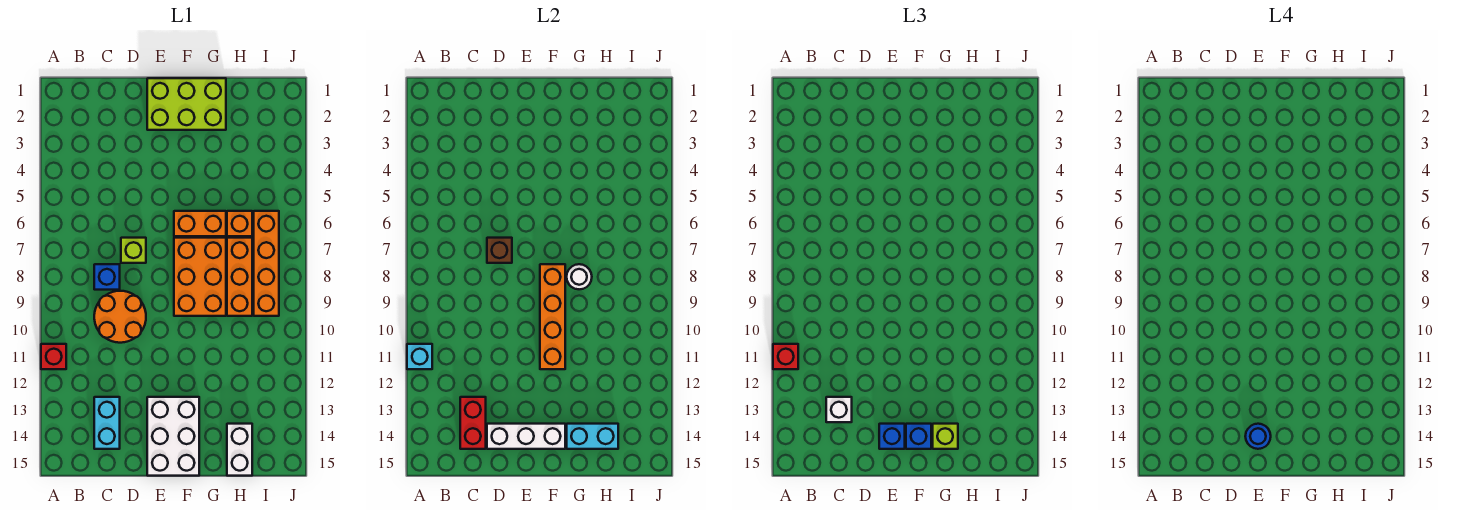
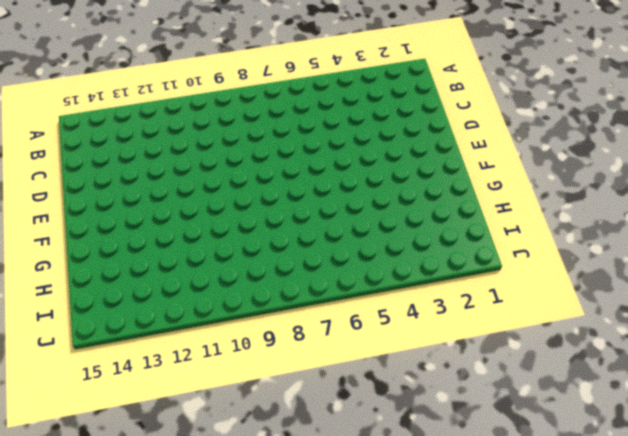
none -> red brick A11 level 1
none -> blue brick C8 level 1
none -> orange round brick C9:D10 level 1

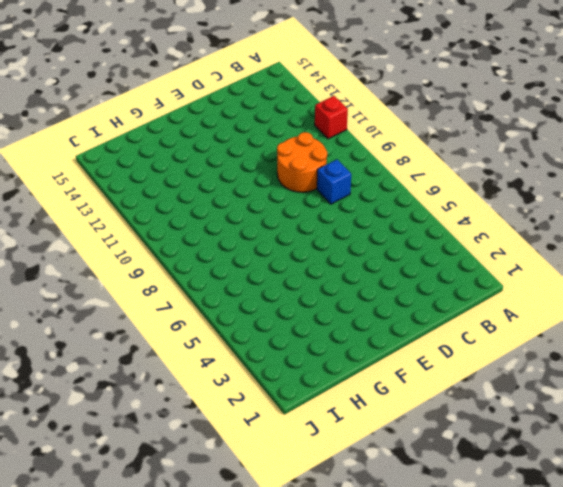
none -> cyan brick C13:C14 level 1
none -> lime brick D7 level 1
none -> lime brick E1:G2 level 1

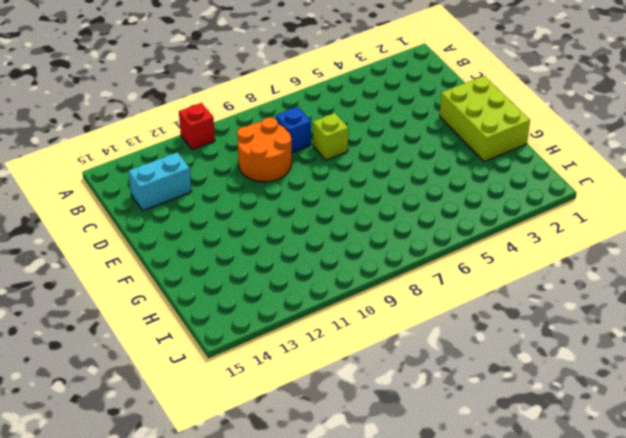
none -> white brick E13:F15 level 1
none -> orange brick F6:G6 level 1
none -> orange brick F7:G9 level 1

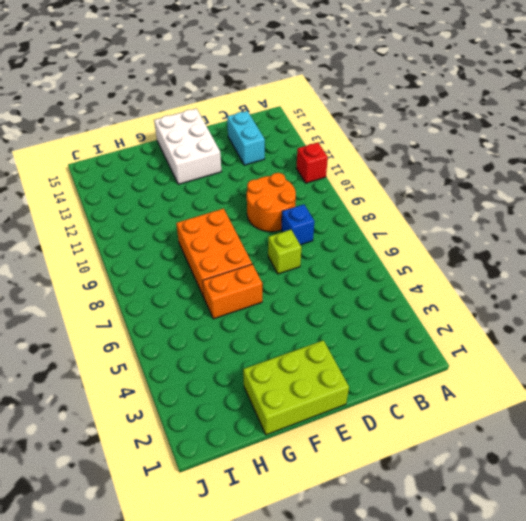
none -> orange brick H6 level 1
none -> orange brick H7:H9 level 1
none -> white brick H14:H15 level 1

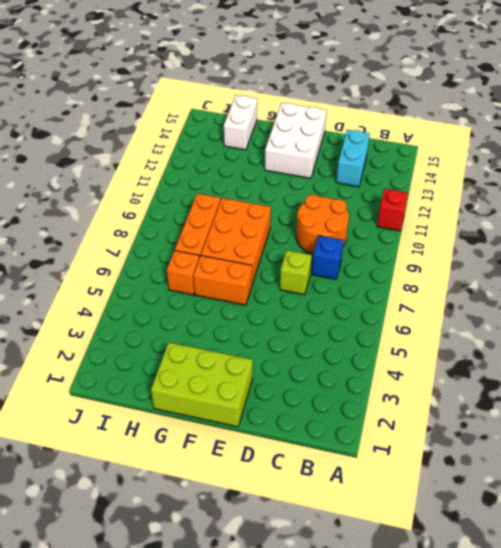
none -> orange brick I6:I9 level 1
none -> cyan brick A11 level 2
none -> red brick C13:C14 level 2

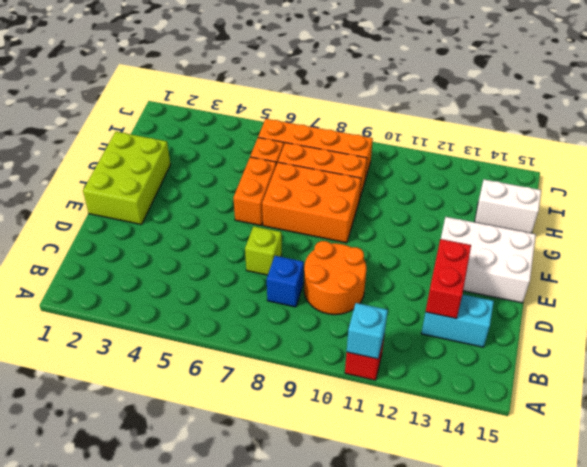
red brick C13:D13 level 2 -> red brick C13:C14 level 2
none -> brown brick D7 level 2
none -> white brick D14:F14 level 2
none -> orange brick F8:F11 level 2

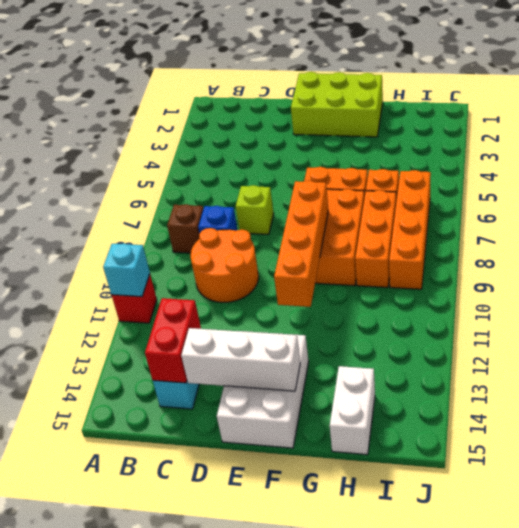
brown brick B8 level 1 -> brown brick D7 level 2
none -> white round brick G8 level 2
none -> cyan brick G14:H14 level 2
none -> red brick A11 level 3

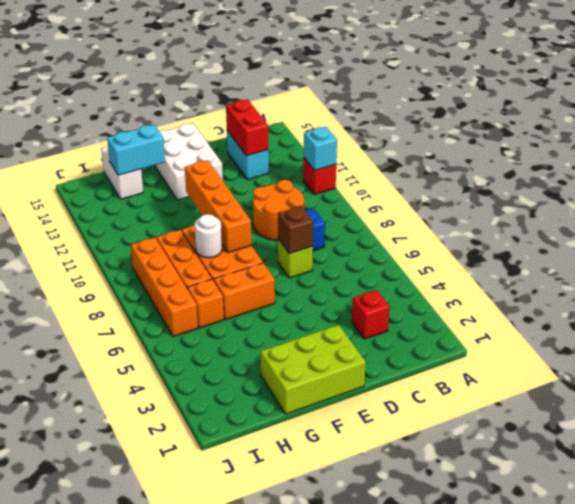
red brick C3 level 1 -> red brick A11 level 3
none -> white brick D14:F14 level 2
none -> white brick C13 level 3
none -> blue brick E14 level 3

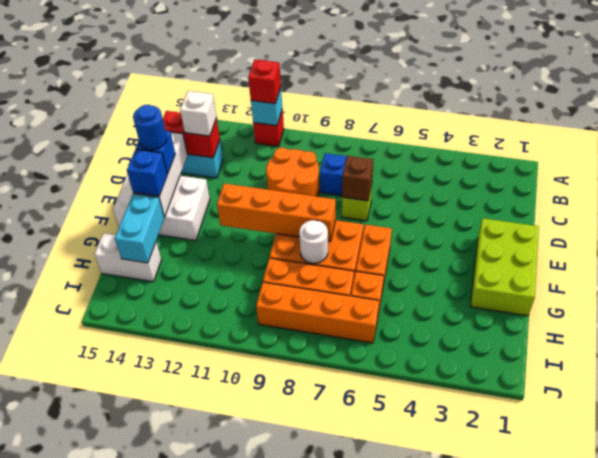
none -> lime brick G14 level 3

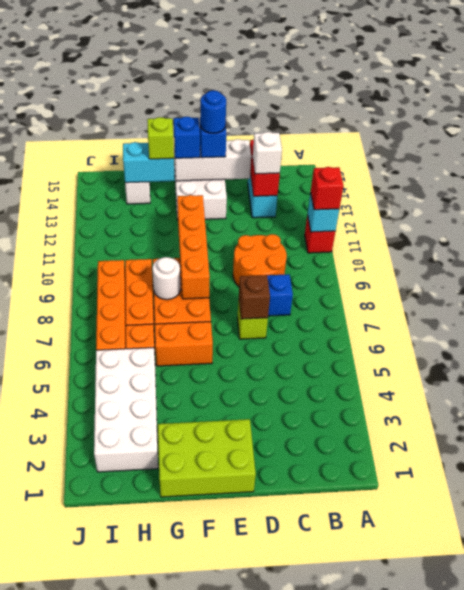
white brick H2:I5 level 1 -> none

